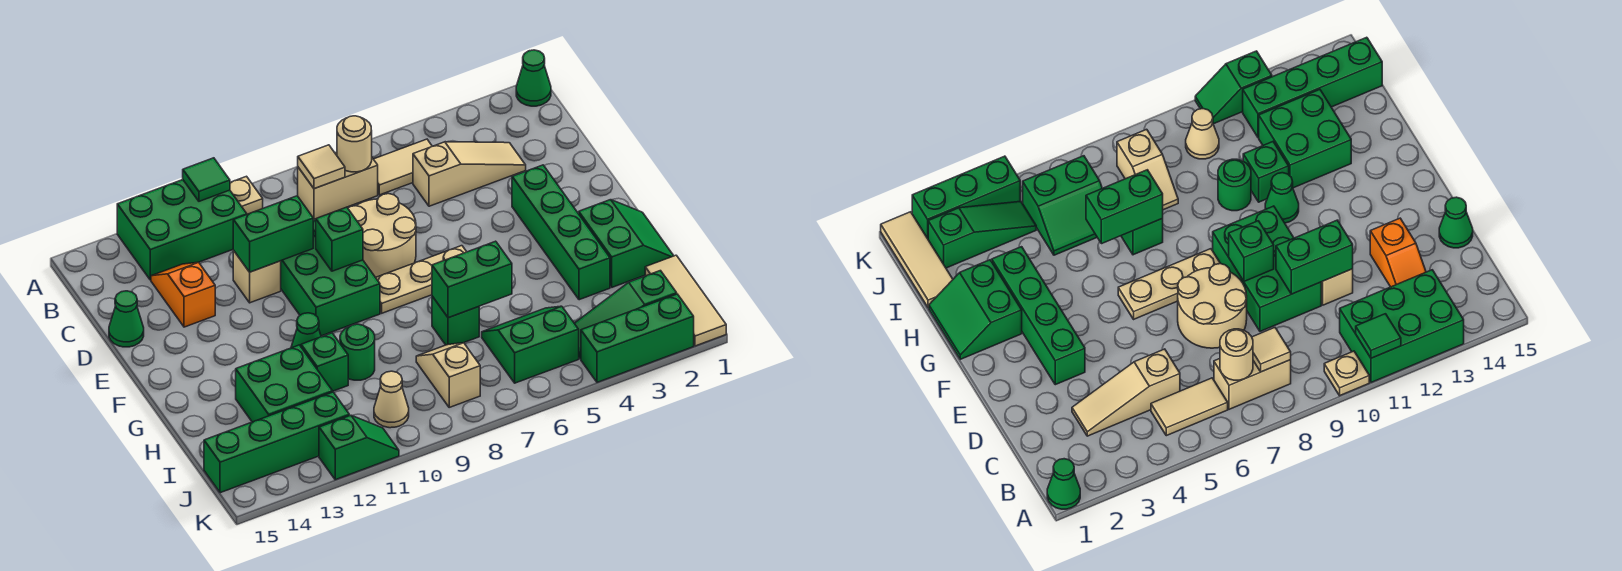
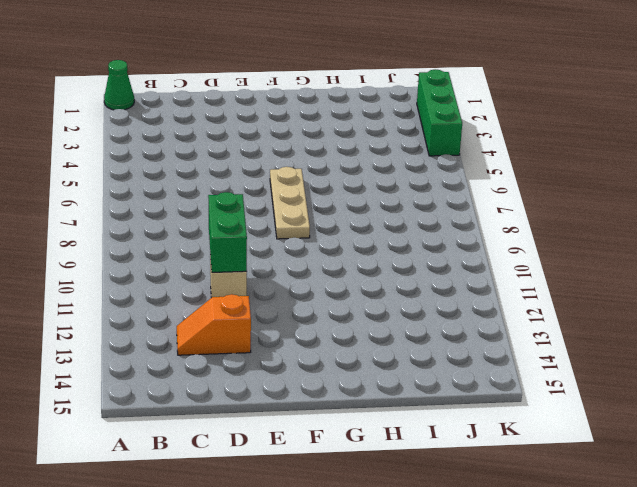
none -> tan plate A10 level 1
none -> green brick A11:B13 level 1
none -> tan tile B5:B6 level 1
none -> tan brick B7:B8 level 1

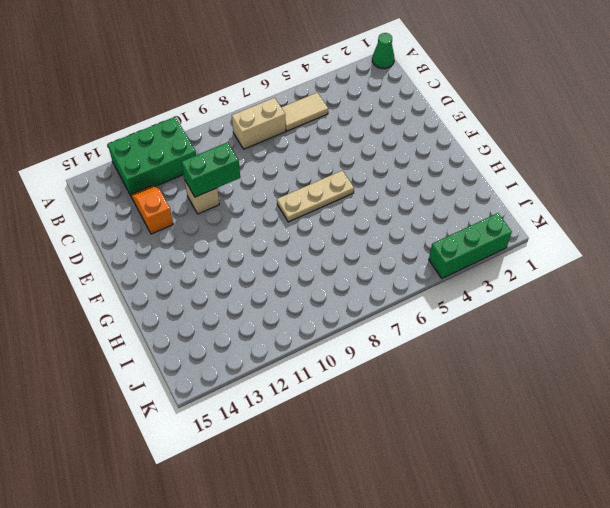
none -> tan plate A10 level 1
none -> tan slope C3:C5 level 1 top 5
none -> tan round brick D7:E8 level 1
none -> green brick D9:F10 level 1

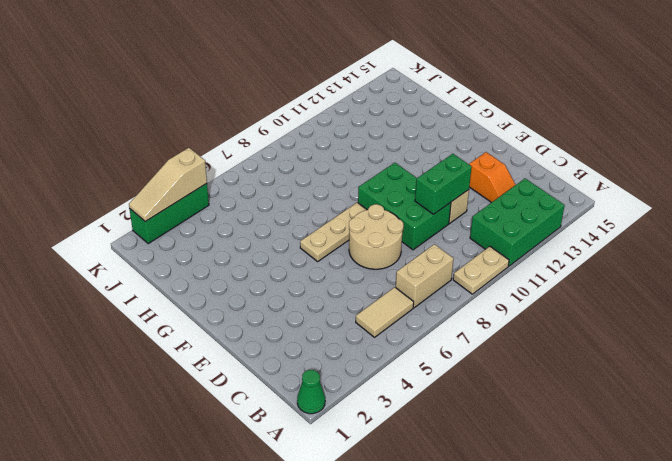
tan plate A9:A10 level 1 -> tan plate A10 level 1
tan slope K2:K4 level 2 top 4 -> tan slope C3:C5 level 1 top 5
none -> green cone D15 level 1
none -> green brick E3:H3 level 1
none -> green slope G1:H2 level 1 top 2
none -> green cone G11 level 1

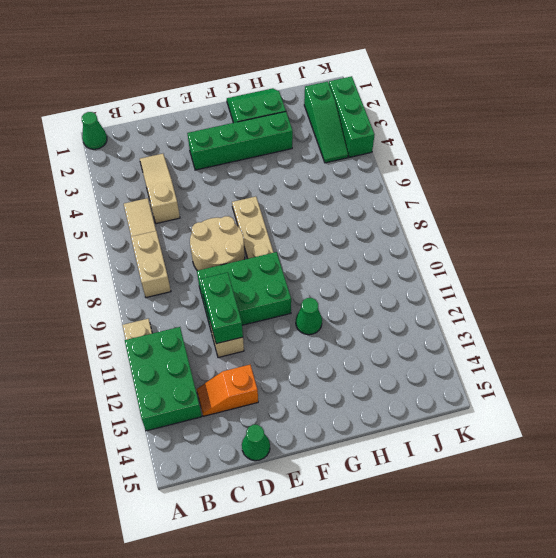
none -> green brick H7 level 1
none -> green round brick H10 level 1
none -> green brick H11 level 1
none -> green brick H12:I13 level 1

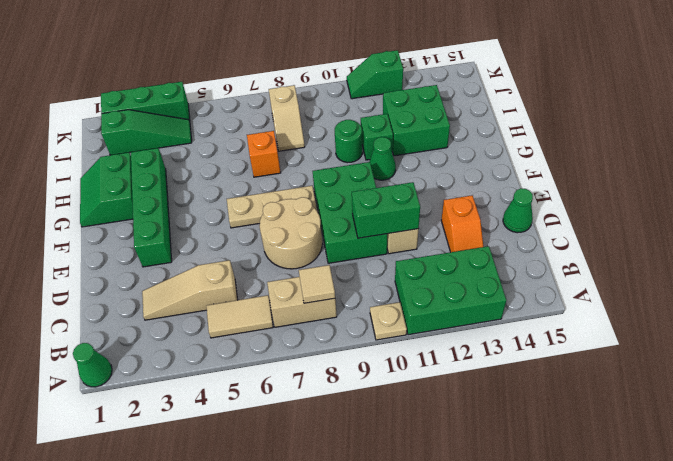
orange brick H7 level 1 -> green brick H7 level 1
none -> tan tile I1:K1 level 1
none -> green slope I5:J6 level 1 top J
none -> tan cone J10 level 1
none -> green brick J12:J15 level 1

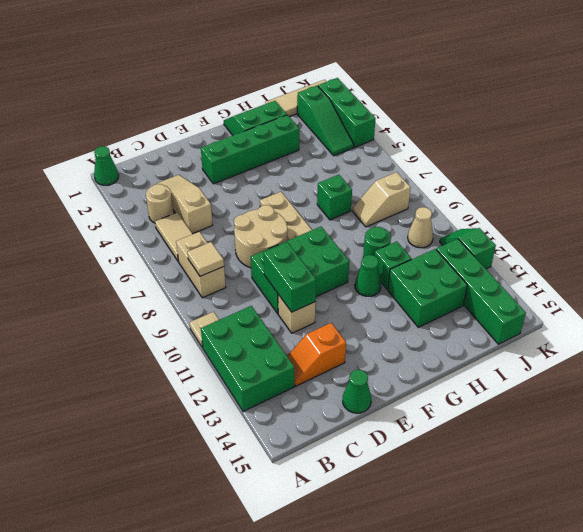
tan round brick B4 level 1 -> tan round brick B7 level 2
none -> green slope I5:J6 level 1 top J
none -> green tile A11 level 2
none -> green brick E9 level 2
none -> green brick H6:H7 level 2

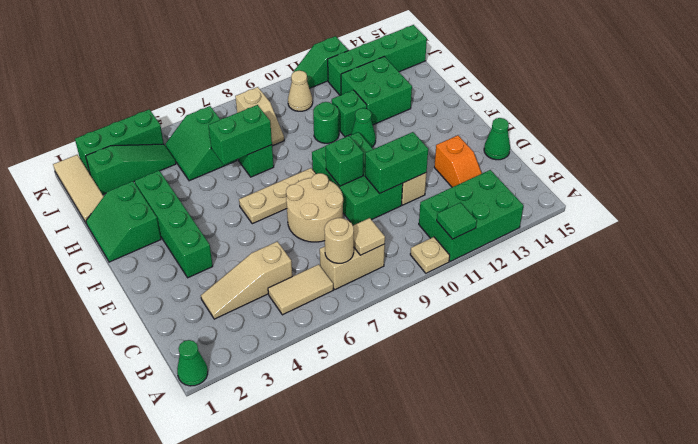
green slope I5:J6 level 1 top 6 -> green slope I5:J6 level 1 top J

